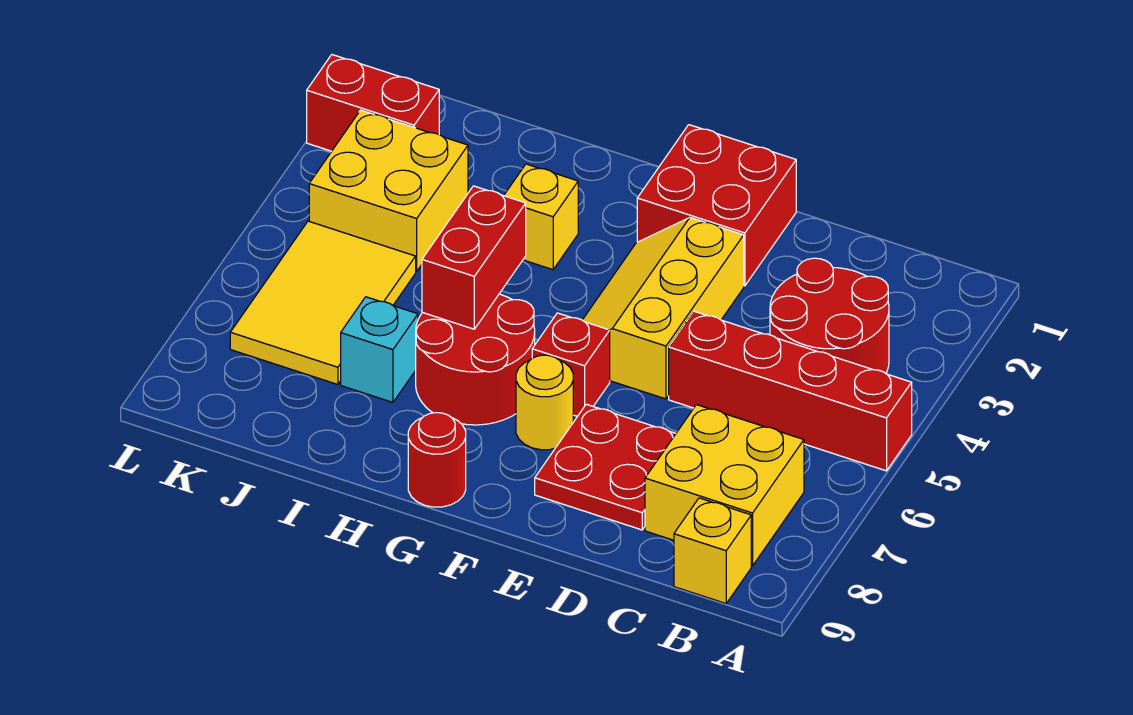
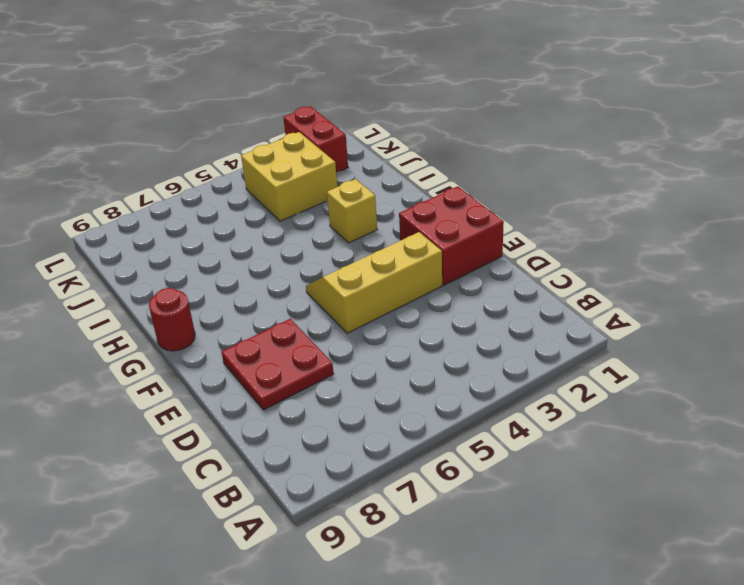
none -> red brick A5:D5 level 1
none -> red round brick B3:C4 level 1
none -> yellow brick B7:C8 level 1

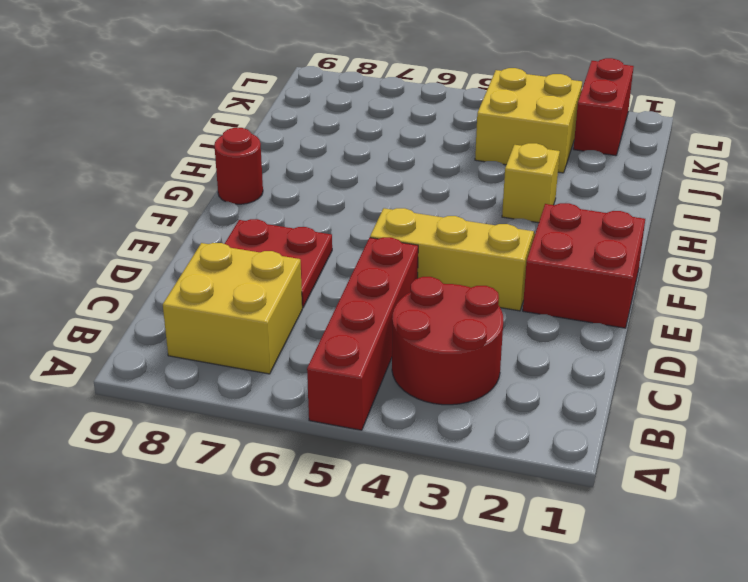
none -> yellow brick B9 level 1
none -> red brick F6 level 1
none -> yellow round brick F7 level 1

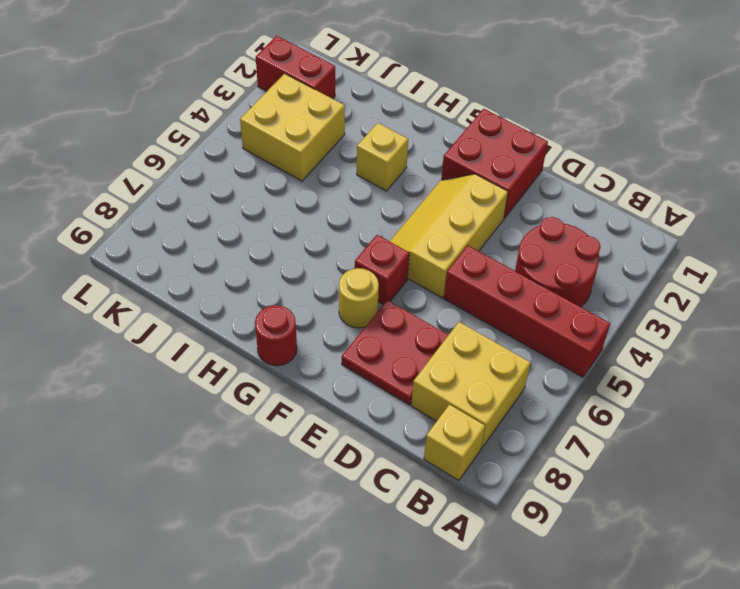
none -> red round brick G6:H7 level 1
none -> cyan brick I7 level 1
none -> yellow tile J5:K7 level 1

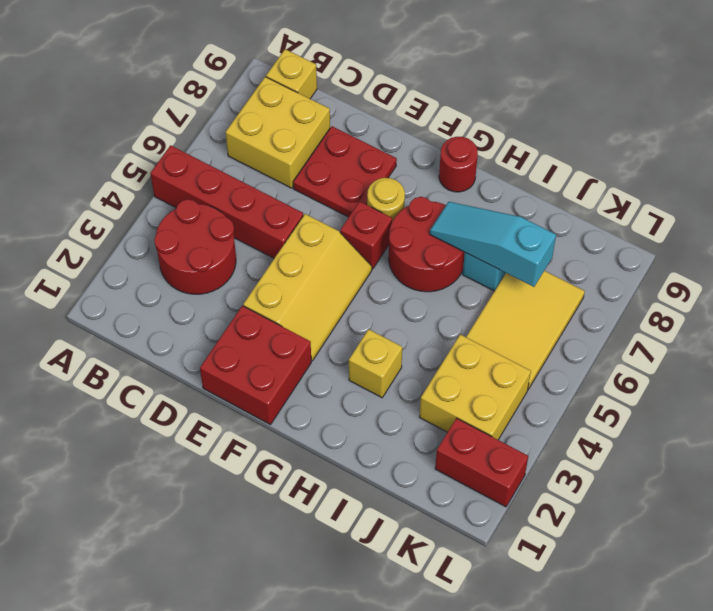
cyan slope H7:J7 level 2 top J -> none
none -> red brick H5:H6 level 2

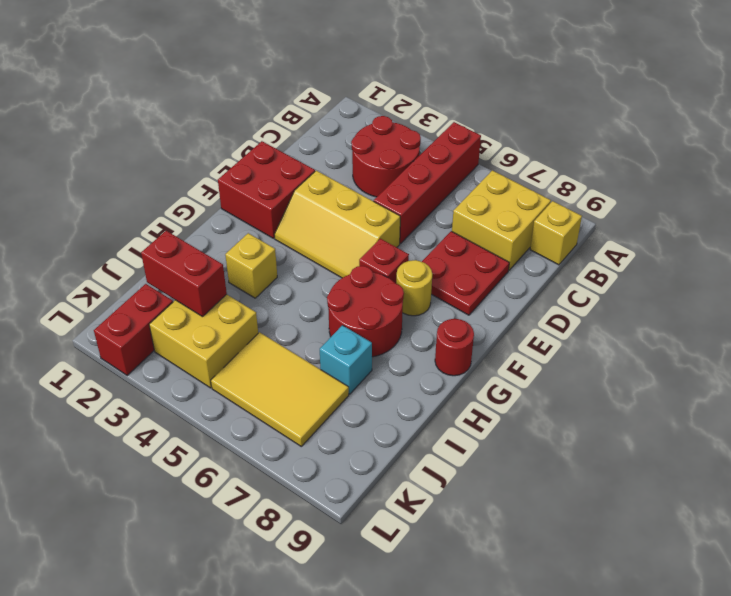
red brick J2:J3 level 2 -> red brick H5:H6 level 2

